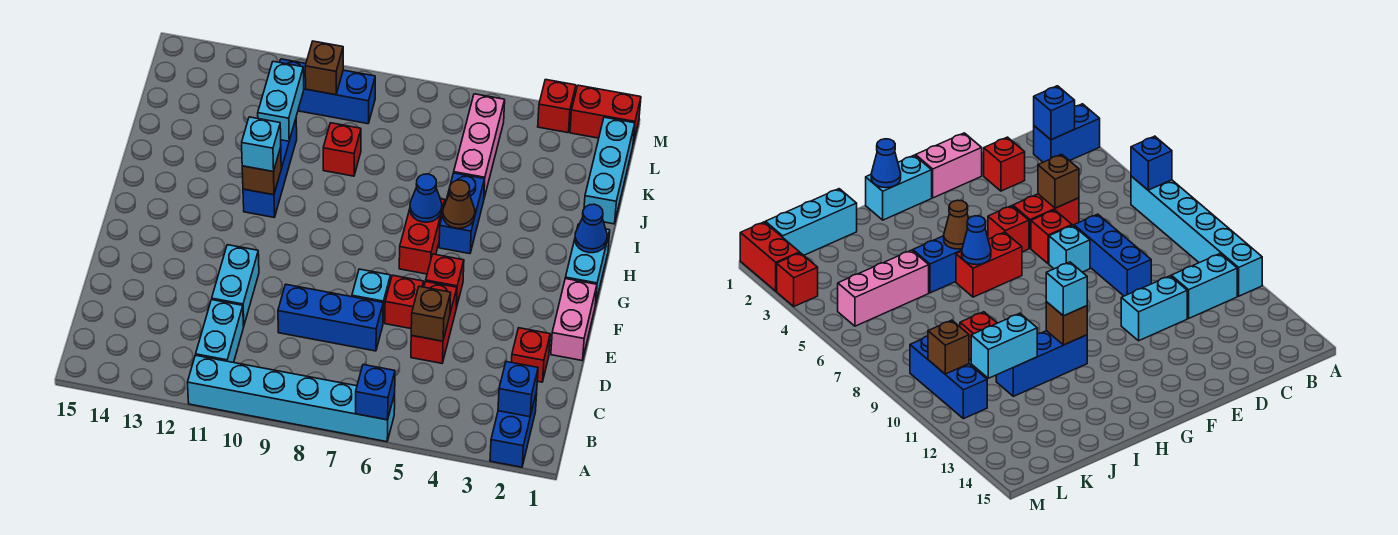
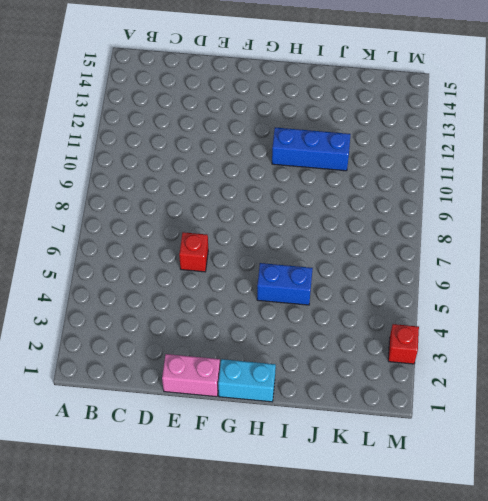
none -> blue brick A2:B2 level 1
none -> cyan brick A6:A11 level 1
none -> cyan brick B11:C11 level 1
none -> red brick D2 level 1

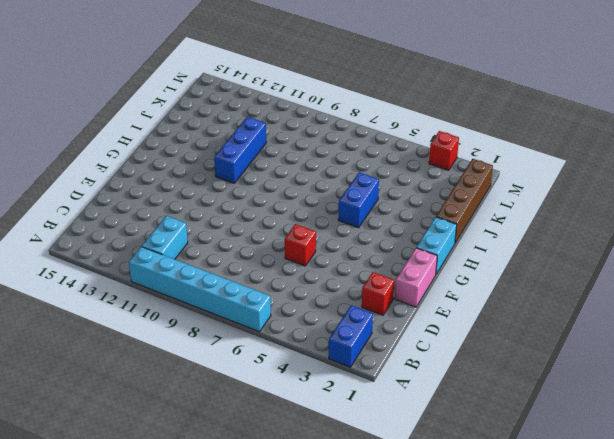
brown brick I1:L1 level 1 -> cyan brick J1:L1 level 1
none -> red brick D5:E5 level 1
none -> blue brick D7:D9 level 1
none -> cyan brick D11:E11 level 1
none -> cyan brick E7 level 1

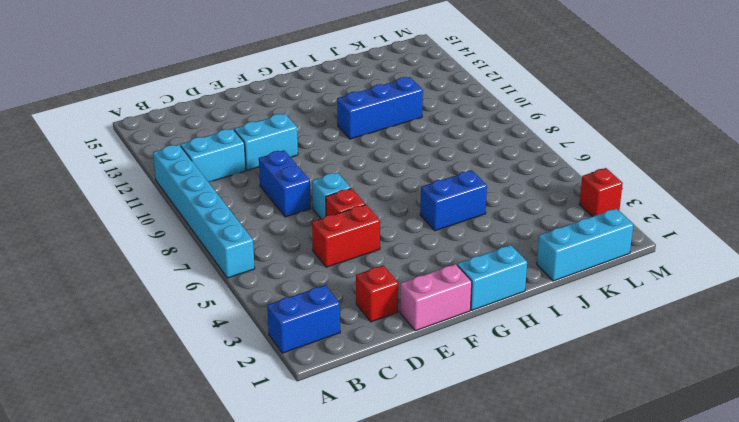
blue brick D8:D9 level 1 -> blue brick D7:D9 level 1
none -> red brick F5 level 1
none -> red brick G6:H6 level 1
none -> pink brick J5:L5 level 1
none -> red brick J9 level 1

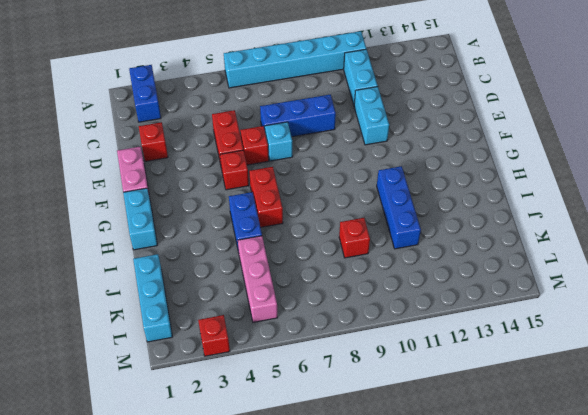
none -> blue brick L9:L11 level 1
none -> red brick M1:M2 level 1
none -> blue brick A6 level 2
none -> blue brick B2 level 2

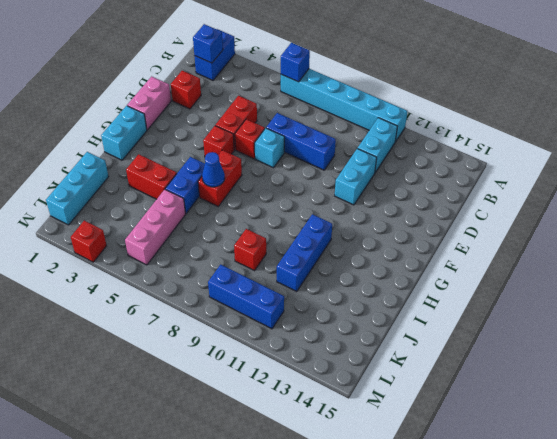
red brick I3:I4 level 1 -> red brick M1:M2 level 1
none -> brown brick D5 level 2
none -> blue cone H1 level 2
none -> brown cone H5 level 2
none -> brown brick H11 level 2

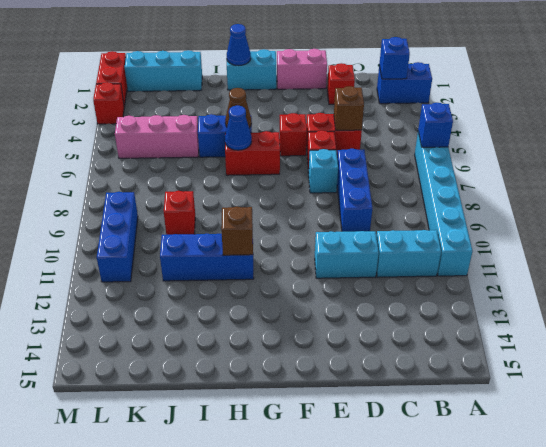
none -> cyan brick J11:K11 level 2
none -> brown brick L10 level 2
none -> cyan brick H11 level 3

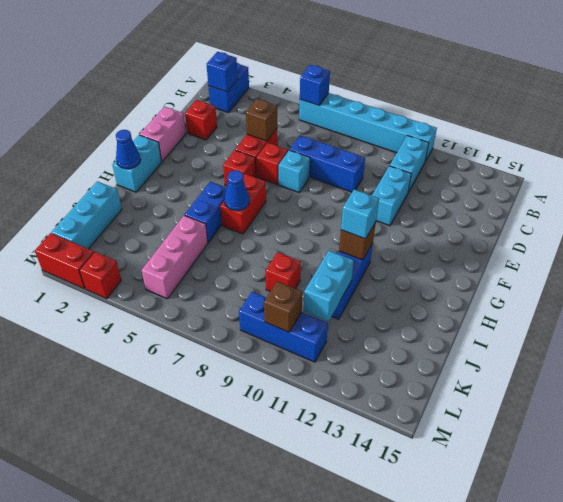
none -> brown cone H5 level 2

